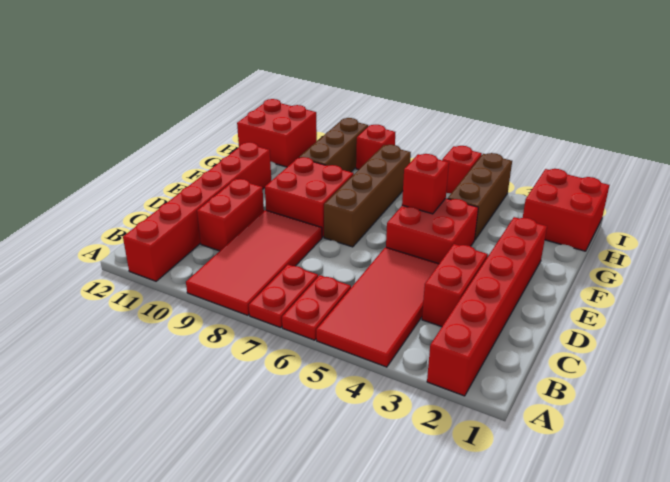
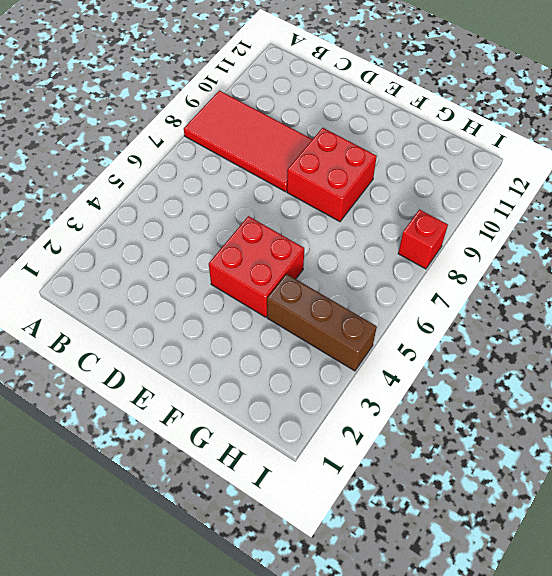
none -> red brick A2:F2 level 1
none -> red tile A4:D5 level 1
none -> red plate A6:B6 level 1

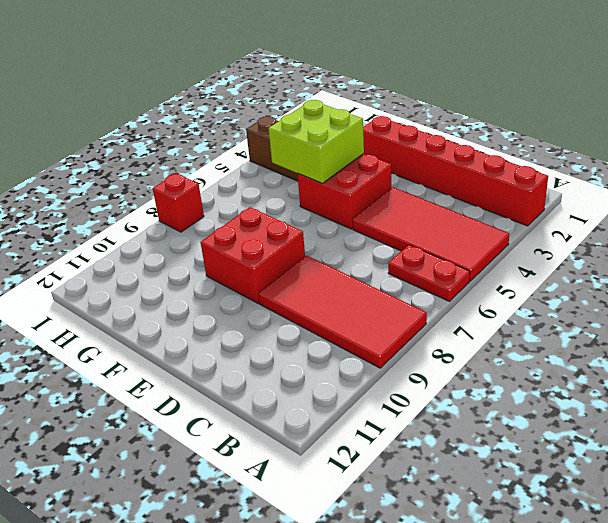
lime brick F4:G5 level 2 -> red brick F5 level 2
none -> red plate A7:B7 level 1
none -> red brick A11:F11 level 1
none -> red brick C3:D3 level 1

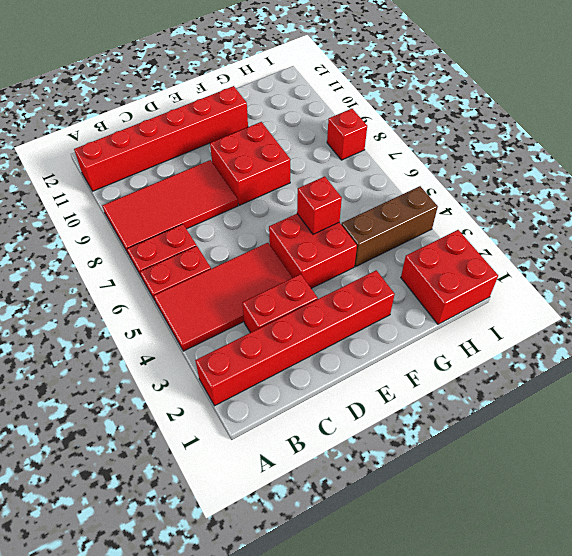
none -> red brick C10:D10 level 1
none -> brown brick E7:H7 level 1
none -> brown brick G9:I9 level 1

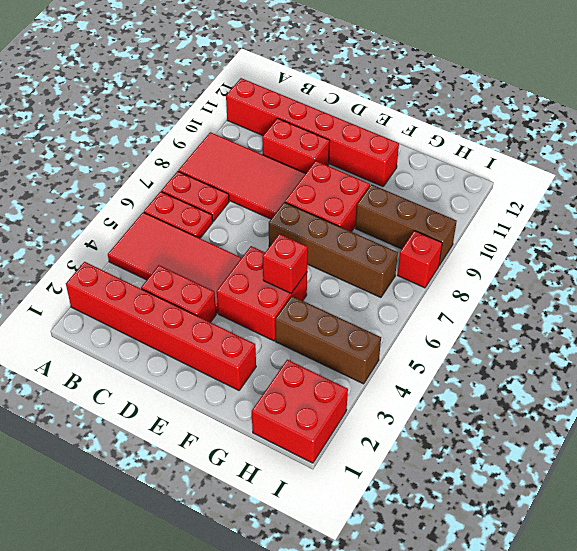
none -> red brick H11:I12 level 1
none -> red brick I5 level 1

